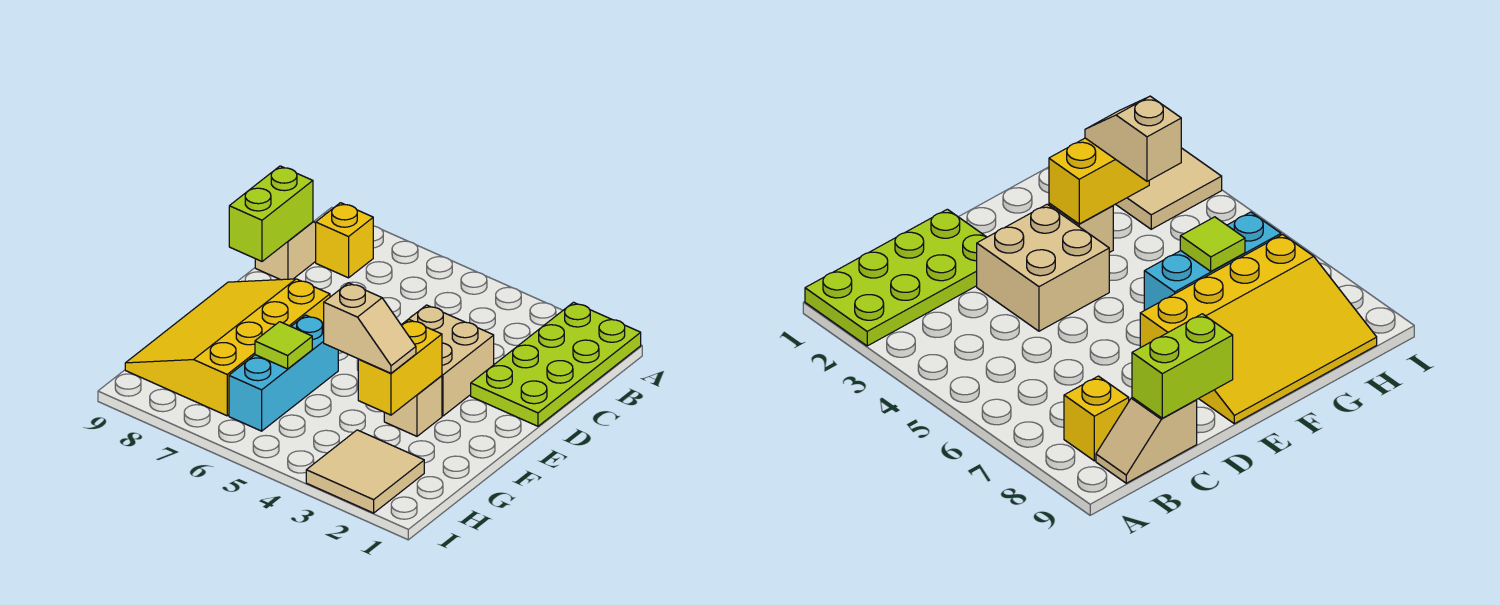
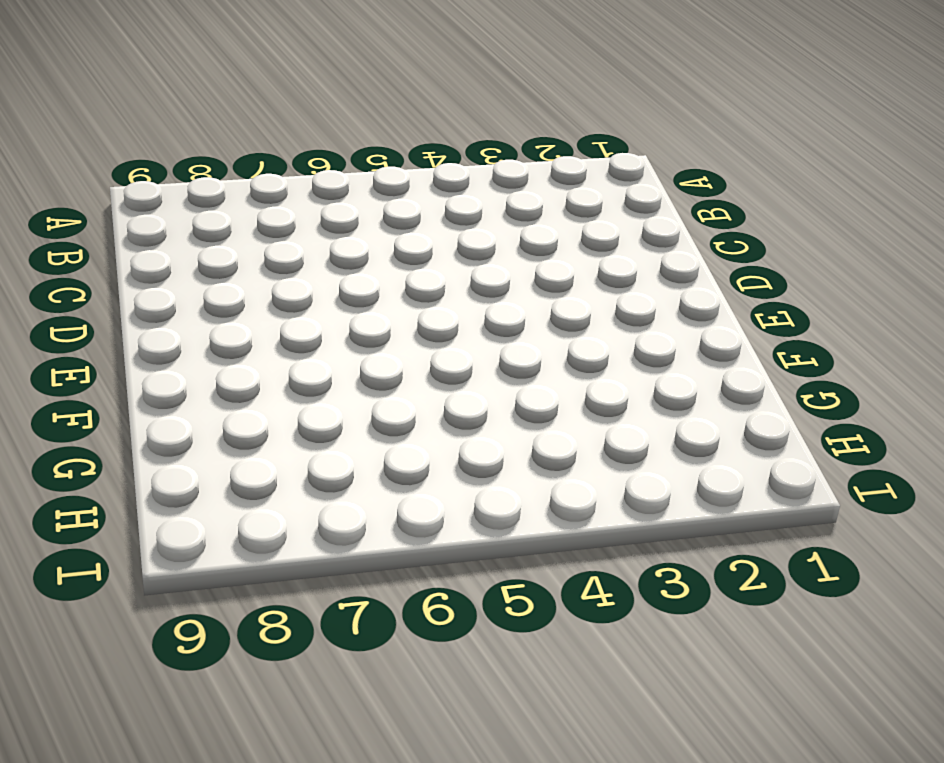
none -> lime plate A1:D2 level 1
none -> yellow brick B8 level 1
none -> tan slope B9:C9 level 1 top C

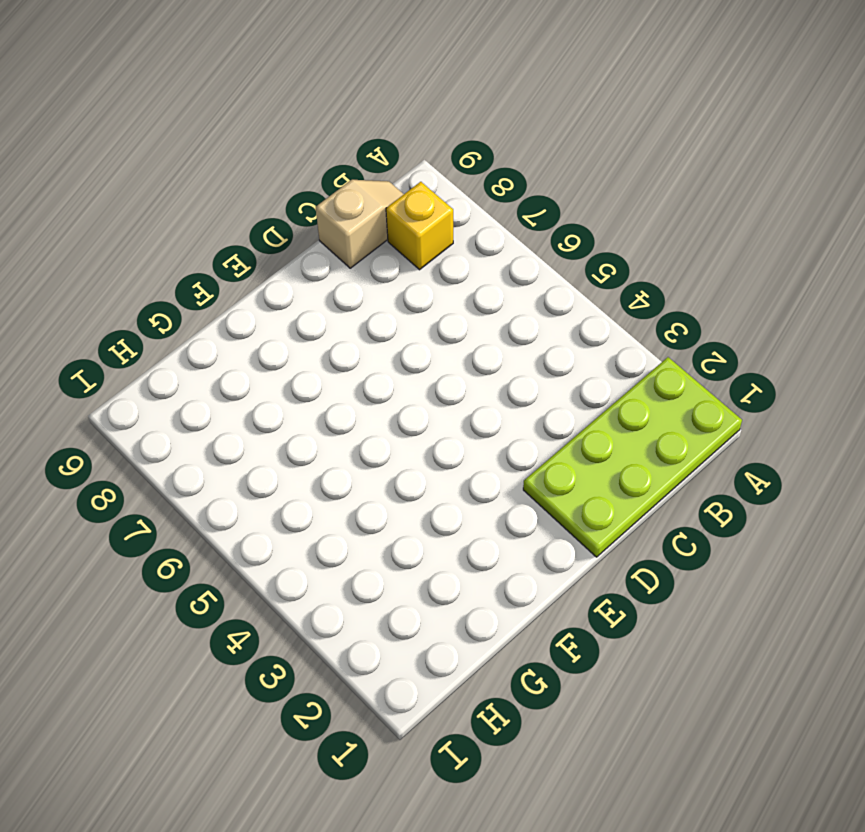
none -> tan brick D3:E4 level 1
none -> yellow slope E7:H9 level 1 top 7
none -> tan brick F3 level 1

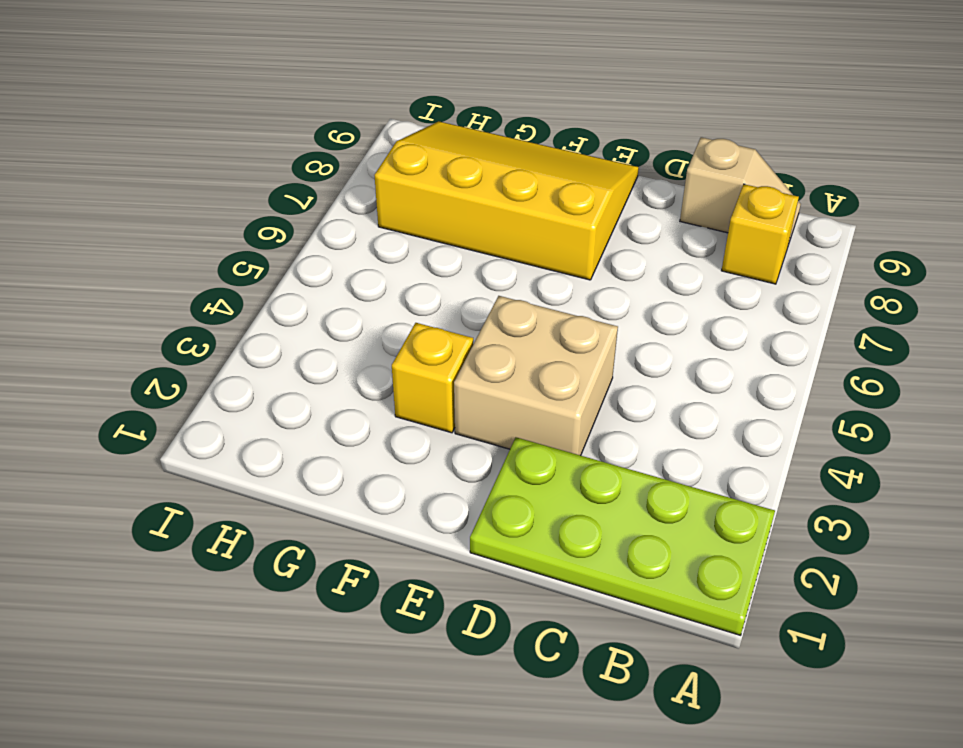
yellow brick F3 level 1 -> tan brick F3 level 1
none -> cyan brick F6:H6 level 1
none -> tan tile H2:I3 level 1
none -> lime brick C9:D9 level 2

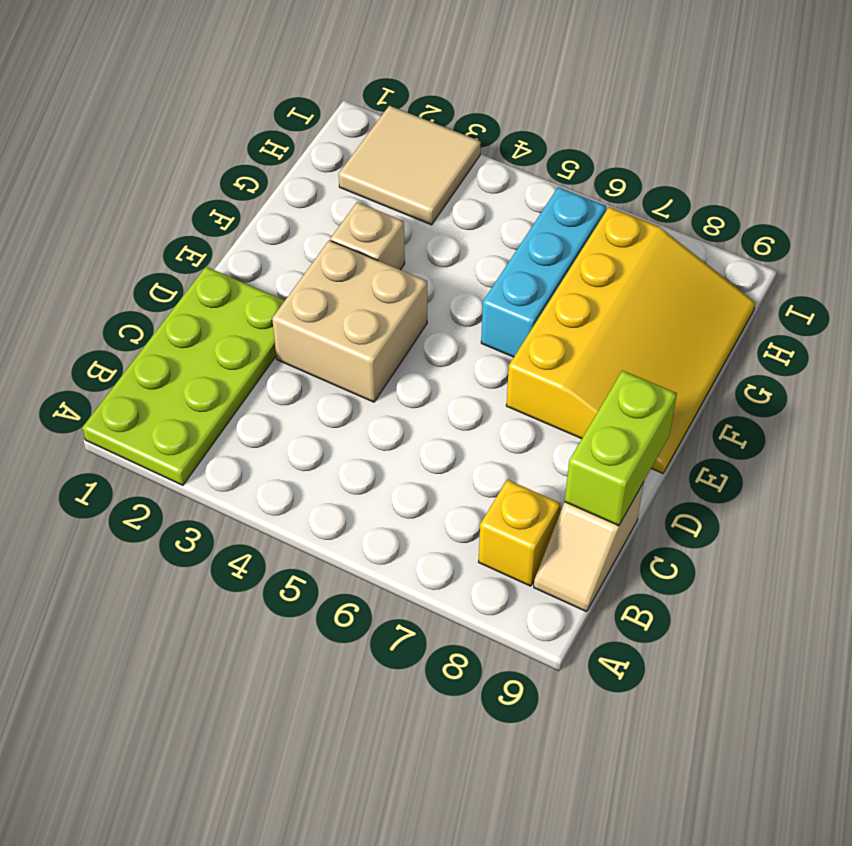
none -> yellow brick F3:G3 level 2
none -> lime tile G6 level 2
none -> tan slope G3:G4 level 3 top 4

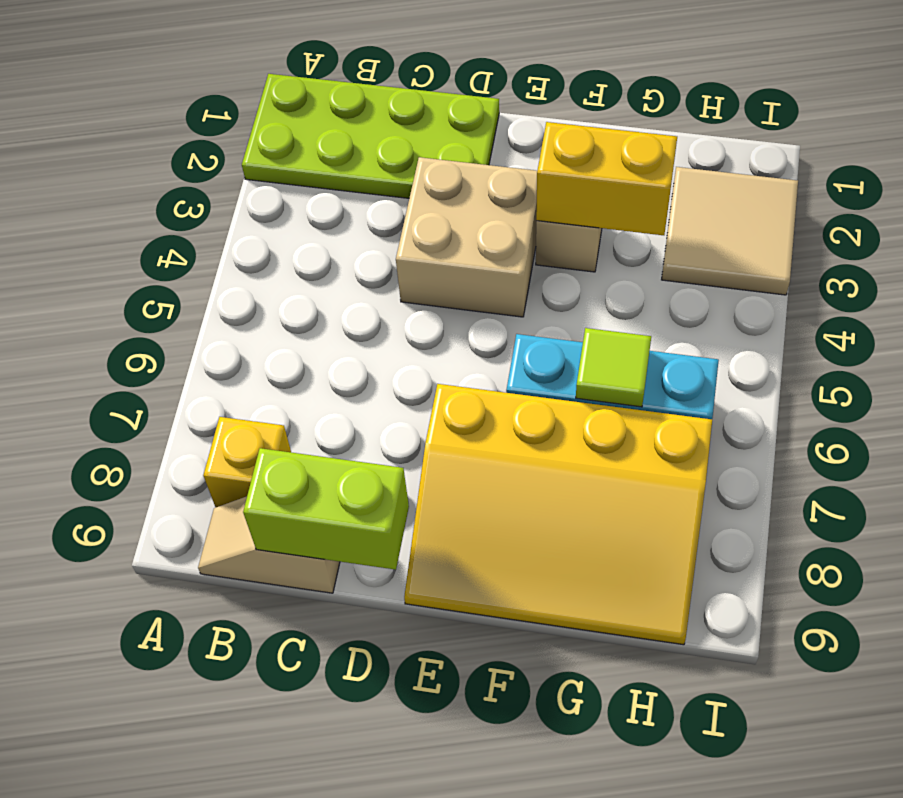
none -> tan slope G3:G4 level 3 top 4

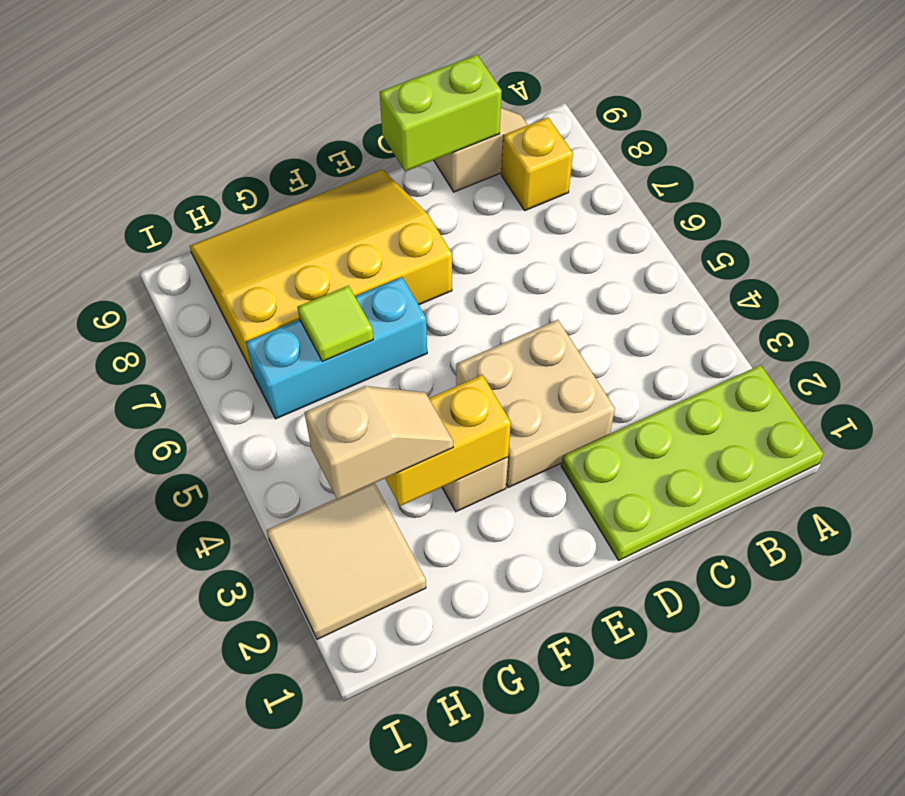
tan slope G3:H3 level 3 top H -> tan slope G3:G4 level 3 top 4

